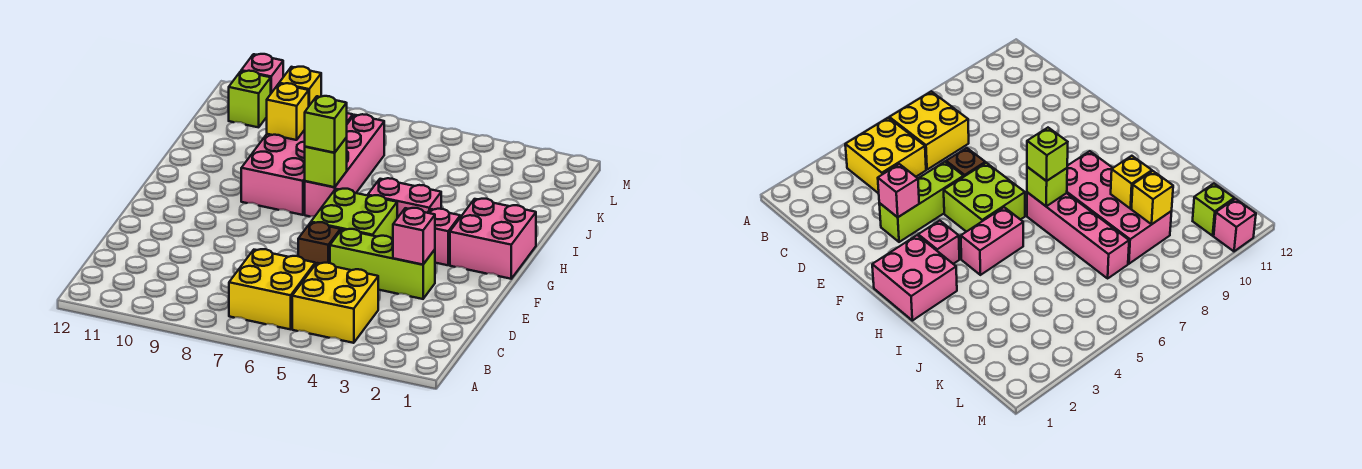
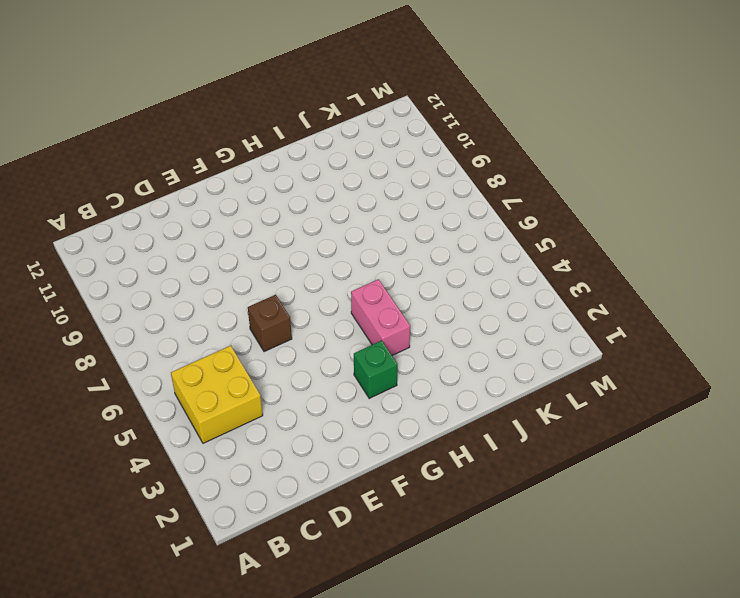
green brick G3 level 1 -> pink brick G3 level 1
none -> yellow brick B6:C7 level 1
none -> lime brick E3:E5 level 1
none -> lime brick F5:G6 level 1

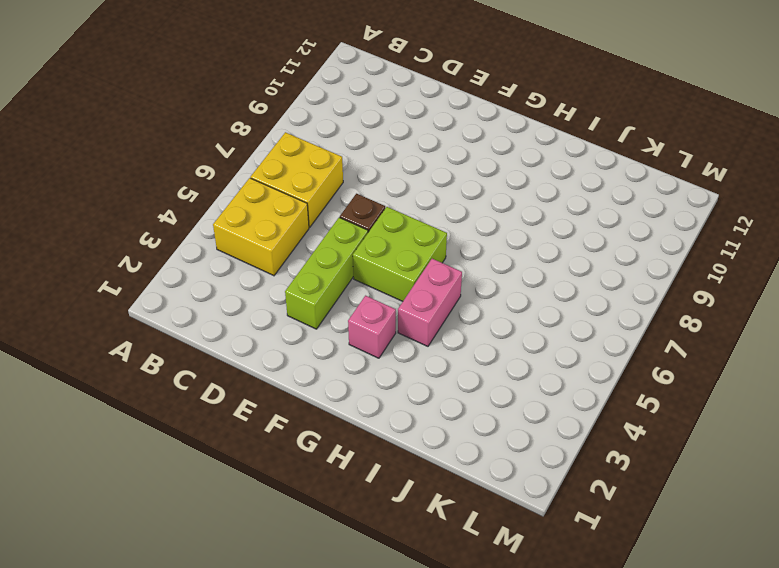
none -> pink brick G1:H2 level 1
none -> pink brick H7:K7 level 1
none -> pink brick H8:K9 level 1

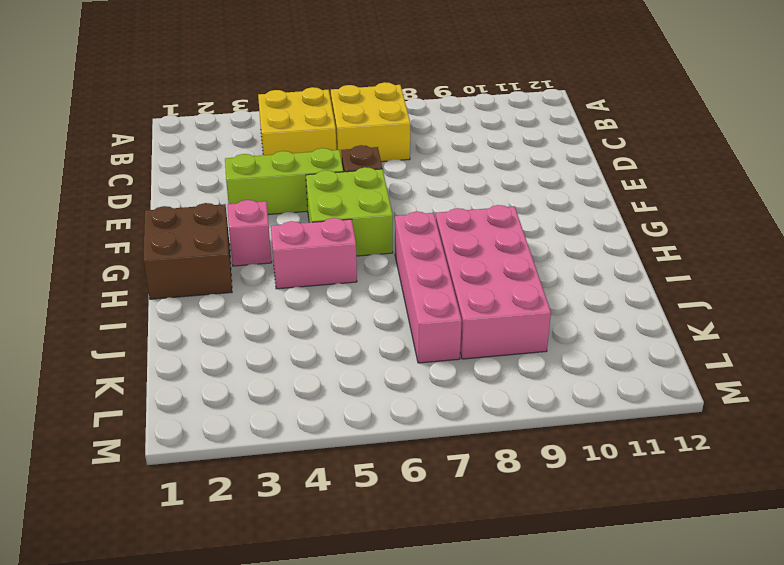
brown brick G1:H2 level 1 -> pink brick G1:H2 level 1
none -> lime brick L11 level 1
none -> pink brick M11 level 1
none -> pink brick E3 level 2

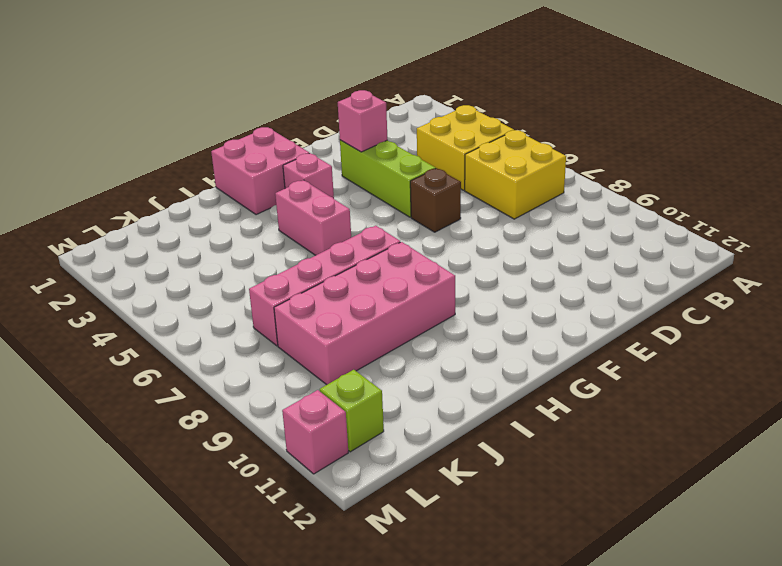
none -> lime brick F5:G6 level 1
none -> lime brick H7 level 2
none -> yellow brick J9 level 2

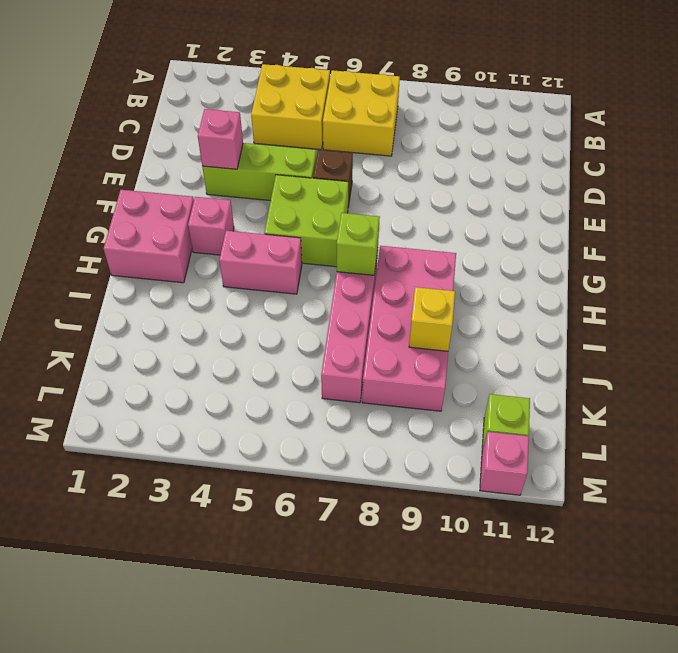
none -> yellow brick K9 level 2
none -> lime brick H7 level 3

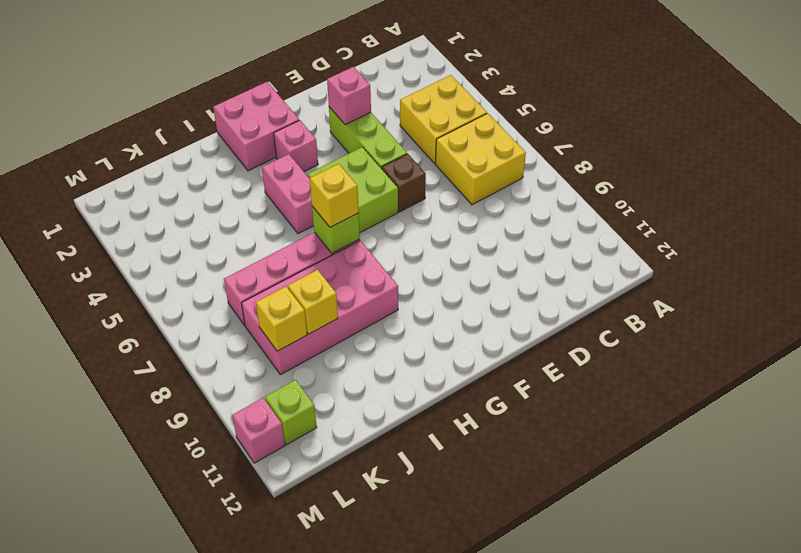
yellow brick H7 level 3 -> lime brick H7 level 3

